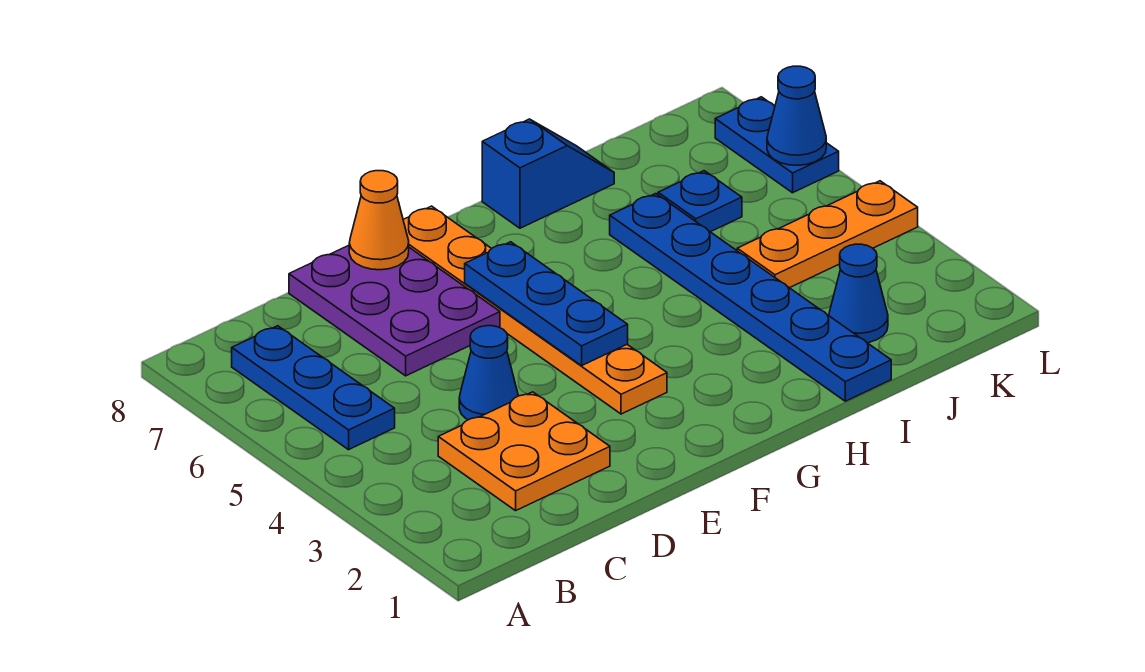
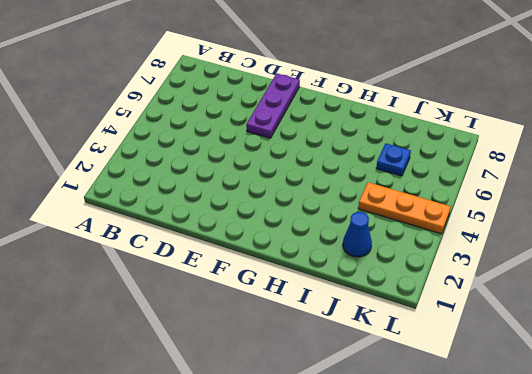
purple plate E6:E8 level 1 -> purple plate D6:E8 level 1
none -> blue plate B5:B7 level 1
none -> orange plate C2:D3 level 1
none -> blue cone D4 level 1

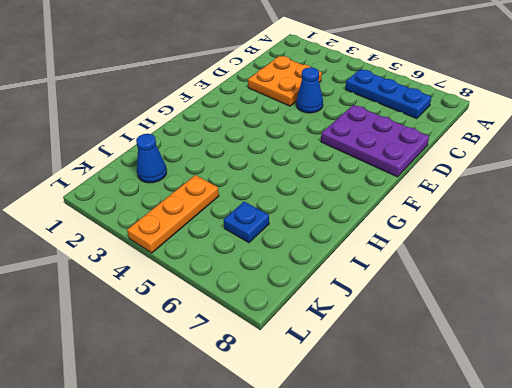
none -> orange plate F3:F8 level 1
none -> blue slope H8:I8 level 1 top H
none -> blue plate I1:I6 level 1

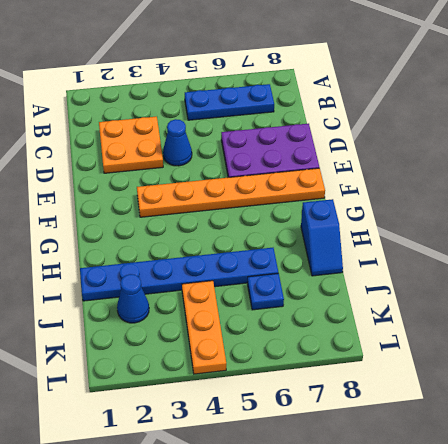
none -> blue plate L6:L7 level 1
none -> orange cone E8 level 2
none -> blue plate F4:F6 level 2

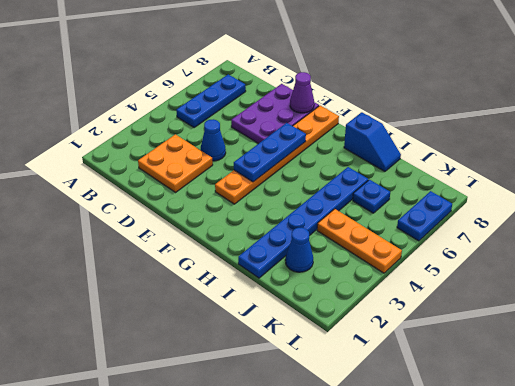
purple cone E8 level 2 -> orange cone E8 level 2
none -> blue cone L6 level 2

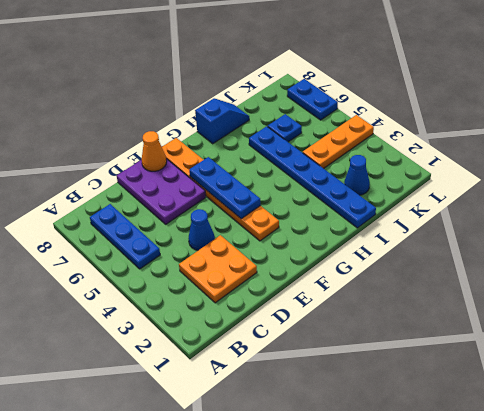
none -> blue cone L6 level 2

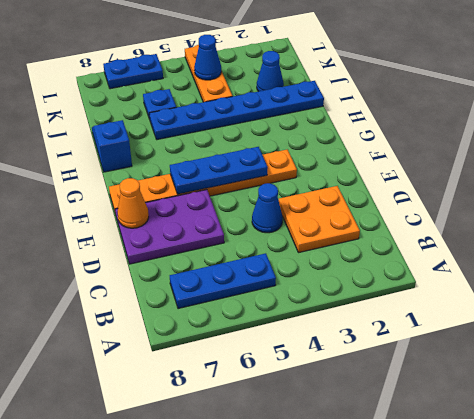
blue cone K4 level 2 -> blue cone L6 level 2

